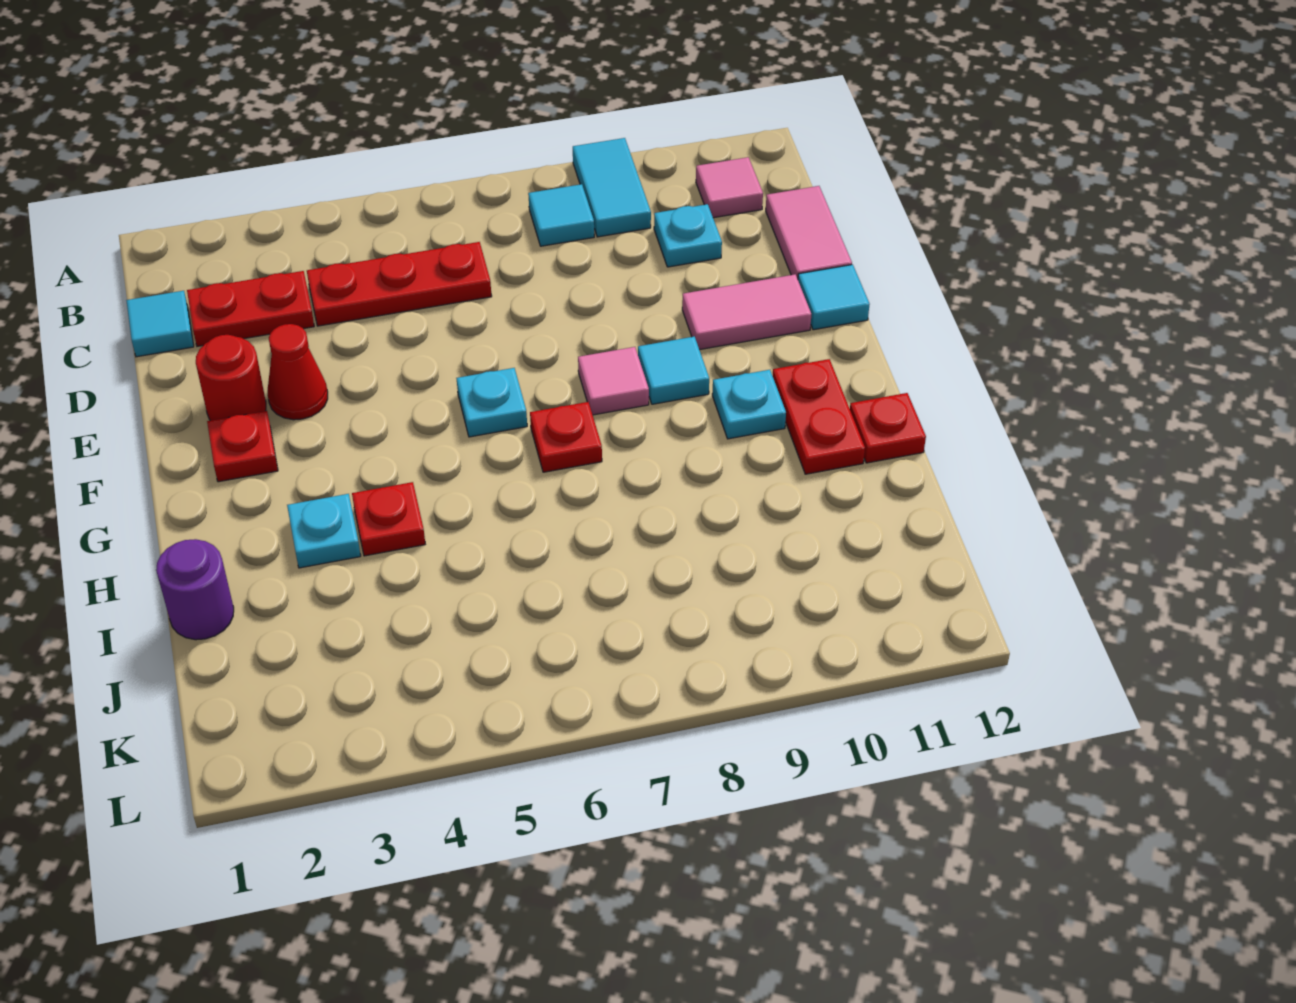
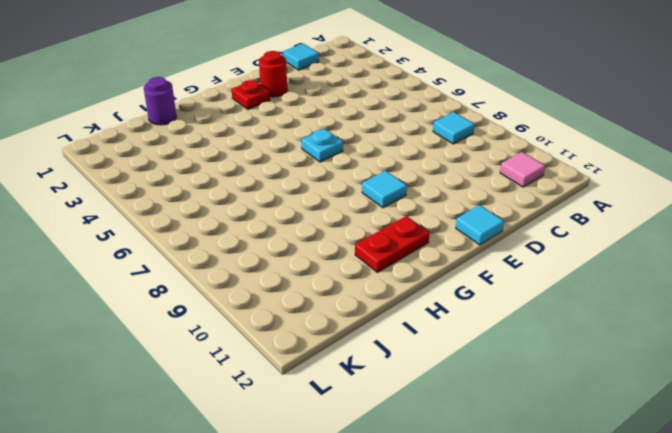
none -> cyan tile A9:B9 level 1
none -> red plate C2:C3 level 1
none -> red plate C4:C6 level 1

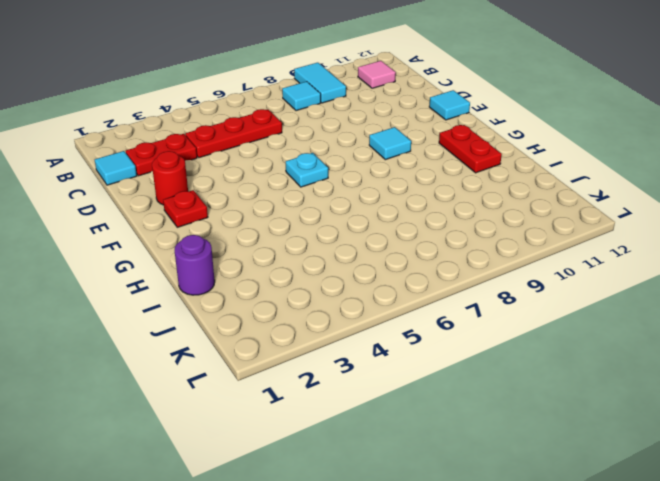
none -> cyan plate C10 level 1
none -> pink tile C12:D12 level 1
none -> red cone E3 level 1

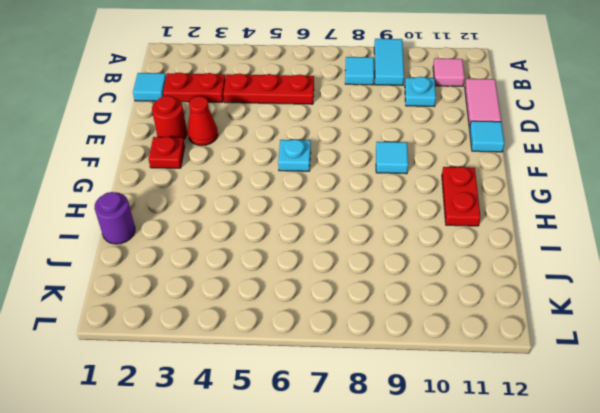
none -> pink tile E10:E11 level 1
none -> pink tile F8 level 1
none -> red plate G7 level 1

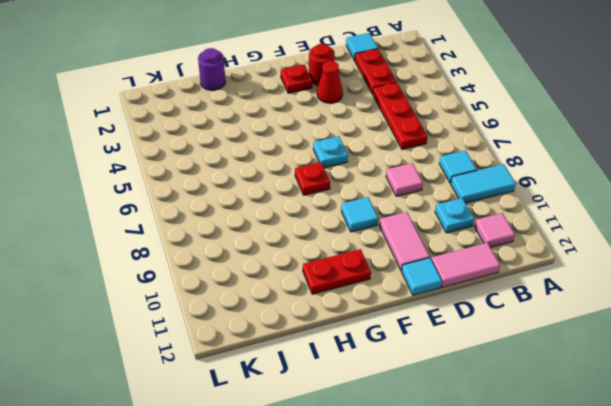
pink tile D8 level 1 -> pink tile F8 level 1
none -> cyan plate G10 level 1
none -> cyan plate H3 level 1
none -> red plate H4 level 1

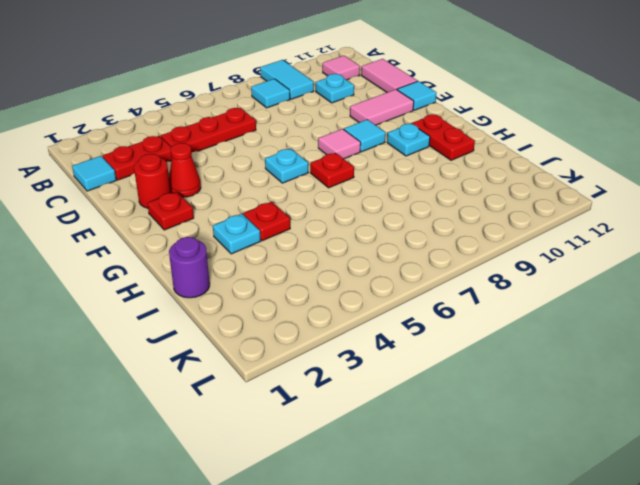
none -> red plate H12 level 1

